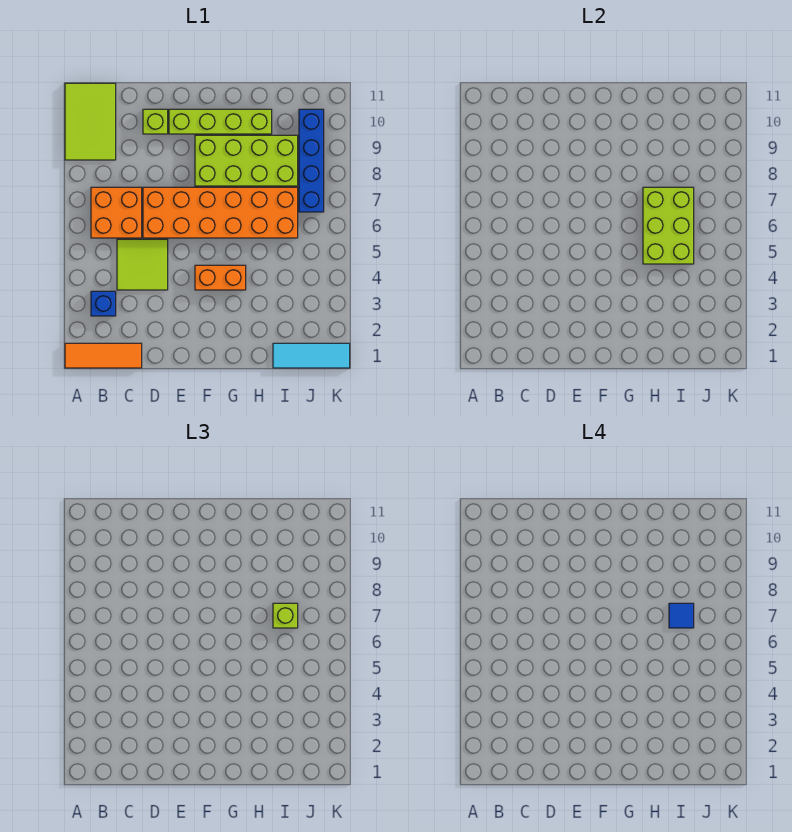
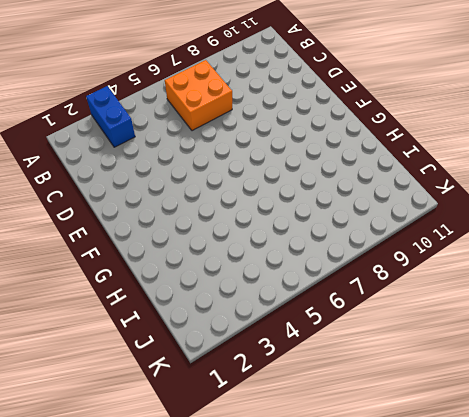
blue brick A3:B3 level 1 -> blue brick B3 level 1
none -> orange tile A1:C1 level 1
none -> lime tile A9:B11 level 1
none -> lime tile C4:D5 level 1

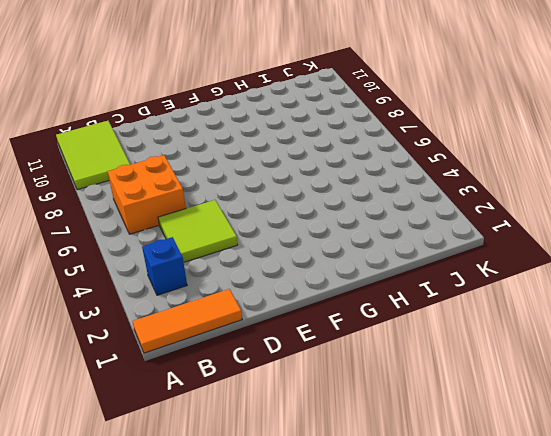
none -> orange brick D6:I7 level 1
none -> lime brick D10 level 1
none -> lime brick E10:H10 level 1

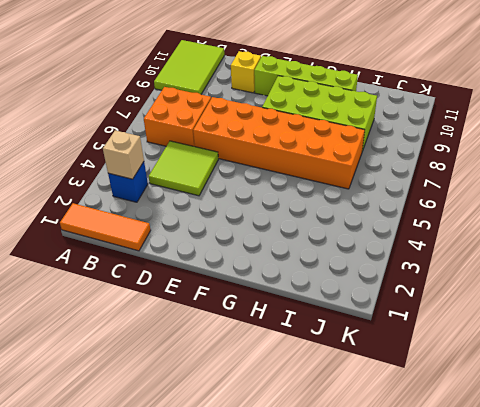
tan brick B3 level 2 -> none
yellow brick D10 level 1 -> lime brick D10 level 1
none -> orange brick F4:G4 level 1
none -> cyan tile I1:K1 level 1
none -> blue brick J7:J10 level 1

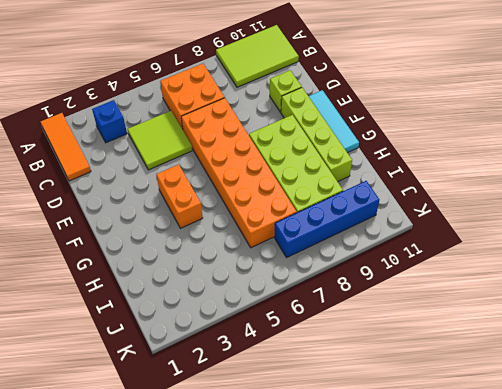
cyan tile E11:G11 level 1 -> cyan tile I1:K1 level 1
none -> lime brick H5:I7 level 2
none -> lime brick I7 level 3
none -> blue tile I7 level 4

